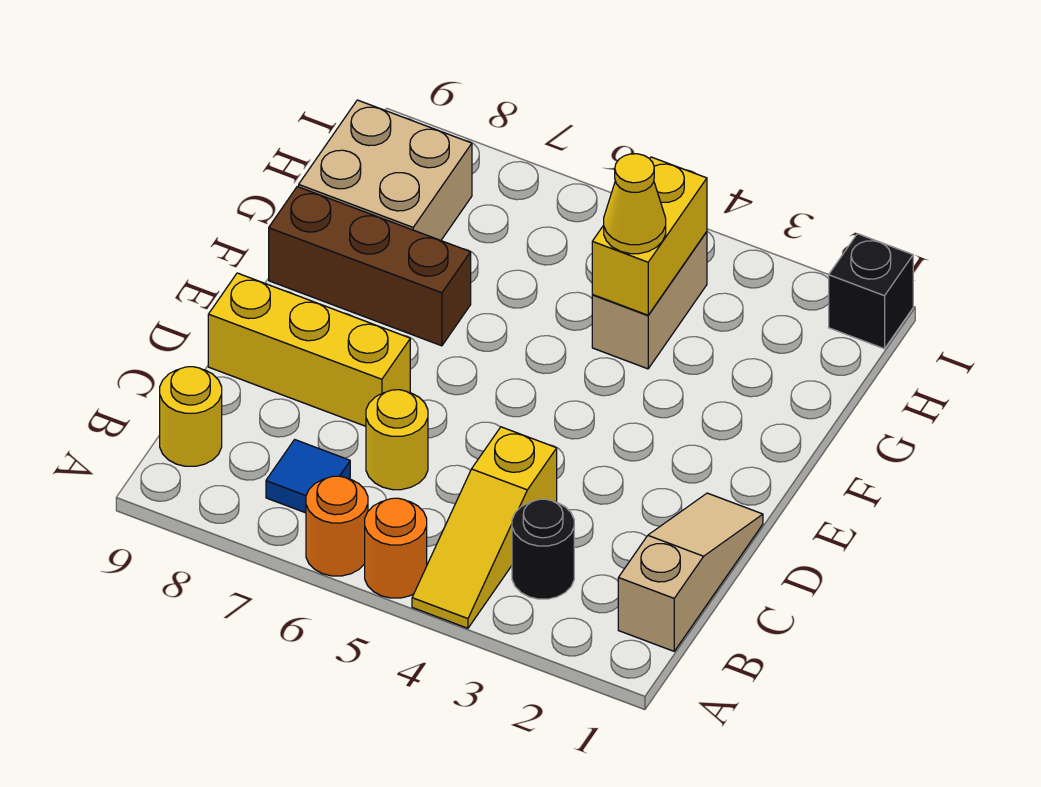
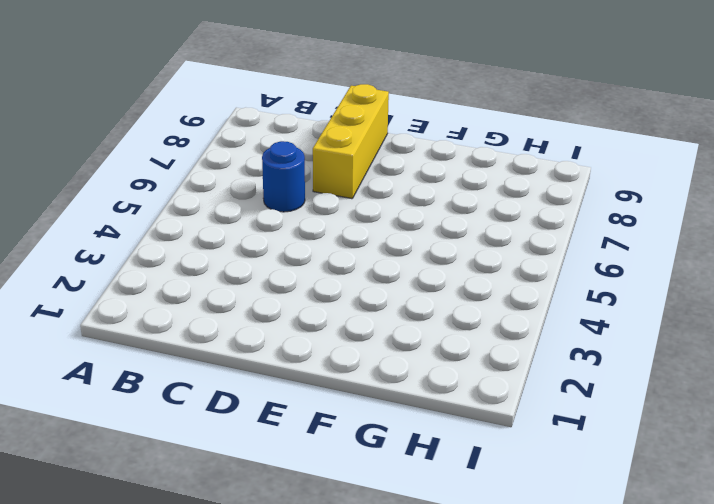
blue round brick C6 level 1 -> yellow round brick C6 level 1
none -> yellow slope A4:C4 level 1 top C
none -> orange round brick A5 level 1
none -> orange round brick A6 level 1

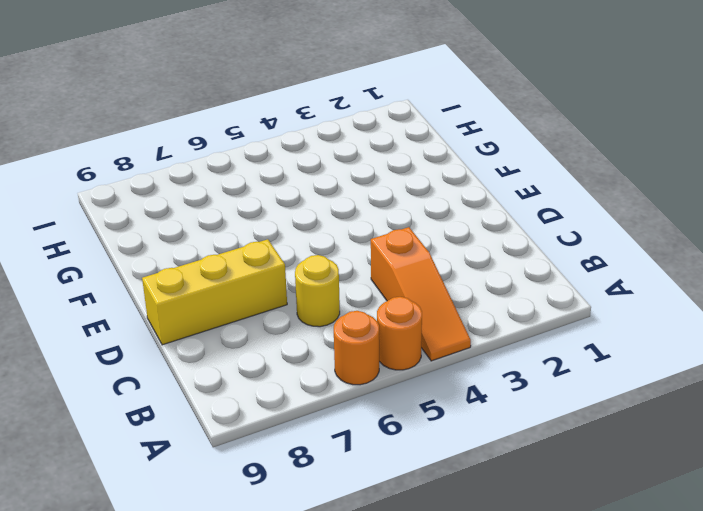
orange slope A4:C4 level 1 top C -> yellow slope A4:C4 level 1 top C
none -> tan slope B1:D1 level 1 top B
none -> black round brick B3 level 1
none -> blue tile B7 level 1

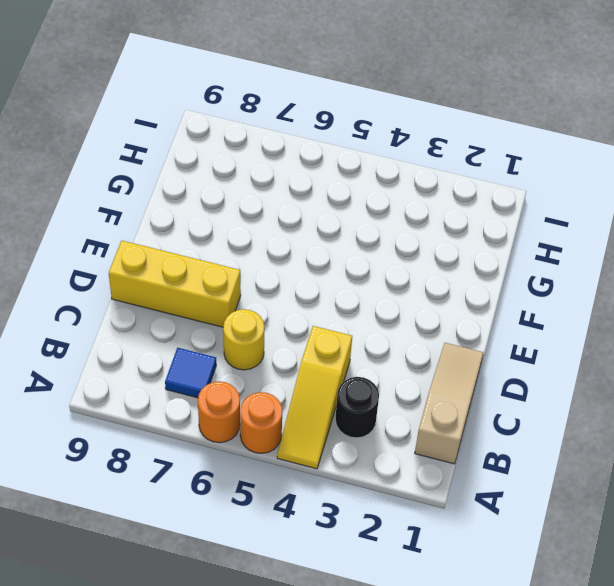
none -> yellow round brick B9 level 1
none -> brown brick F7:F9 level 1
none -> tan brick G4:H4 level 1

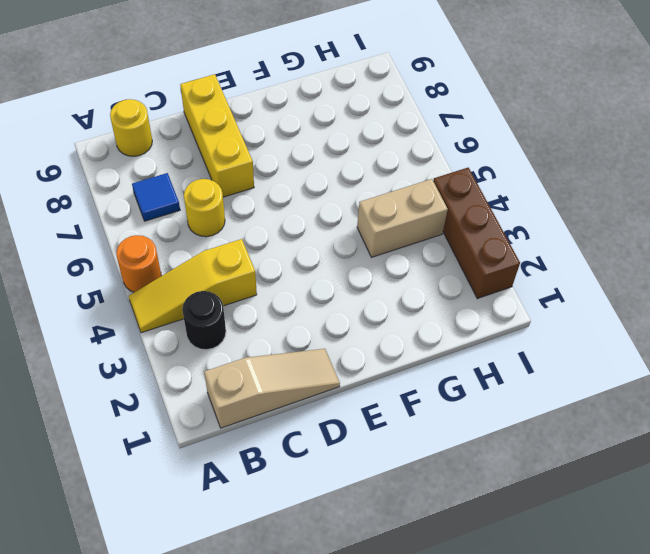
brown brick I2:I4 level 1 -> brown brick F7:F9 level 1
none -> orange round brick A6 level 1
none -> tan brick G8:H9 level 1
none -> black brick I1 level 1

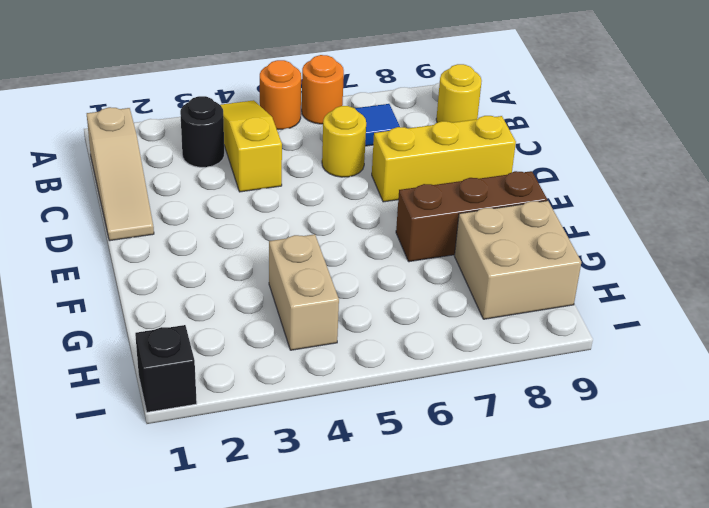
none -> yellow brick G4:H4 level 2
none -> yellow cone G4 level 3

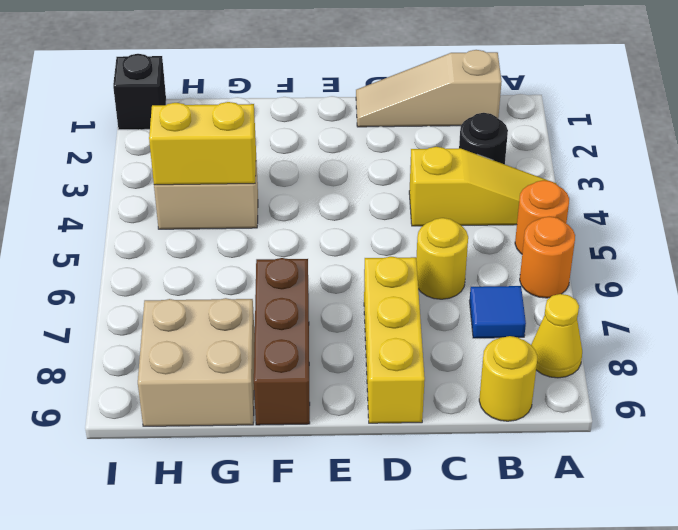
yellow cone A8 level 1 -> yellow cone G4 level 3

